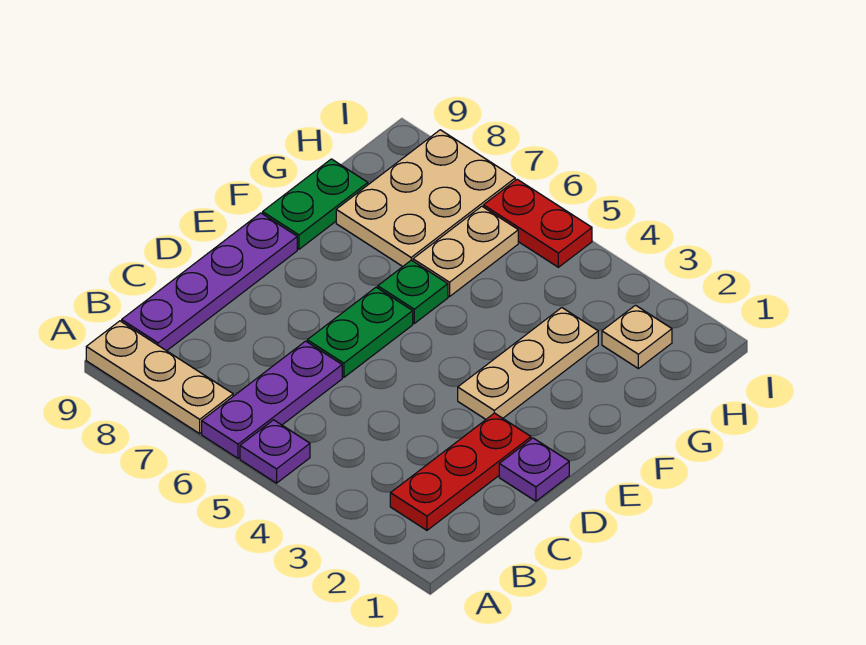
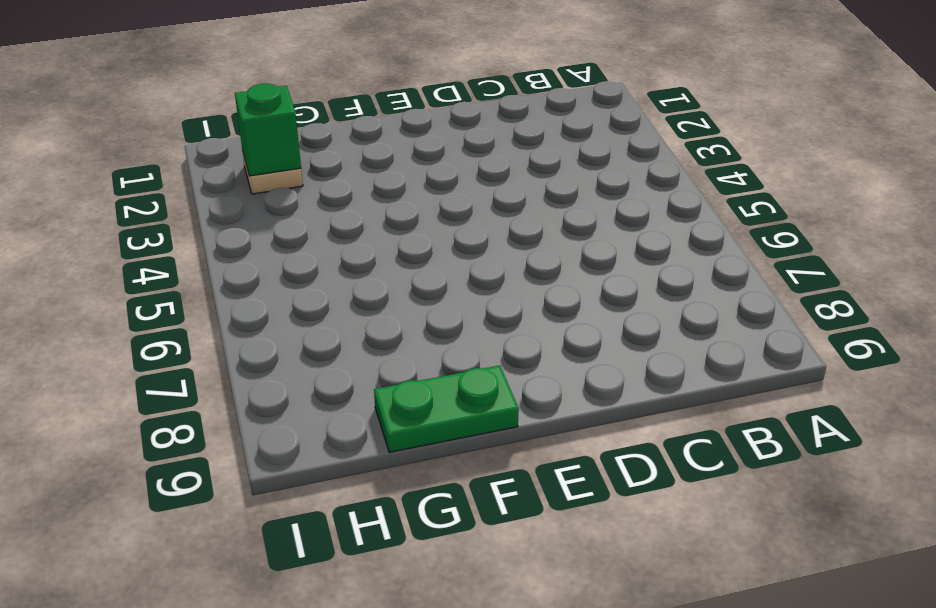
green brick H2 level 2 -> none
none -> purple plate A5 level 1
none -> purple plate A6:C6 level 1
none -> tan plate A7:A9 level 1

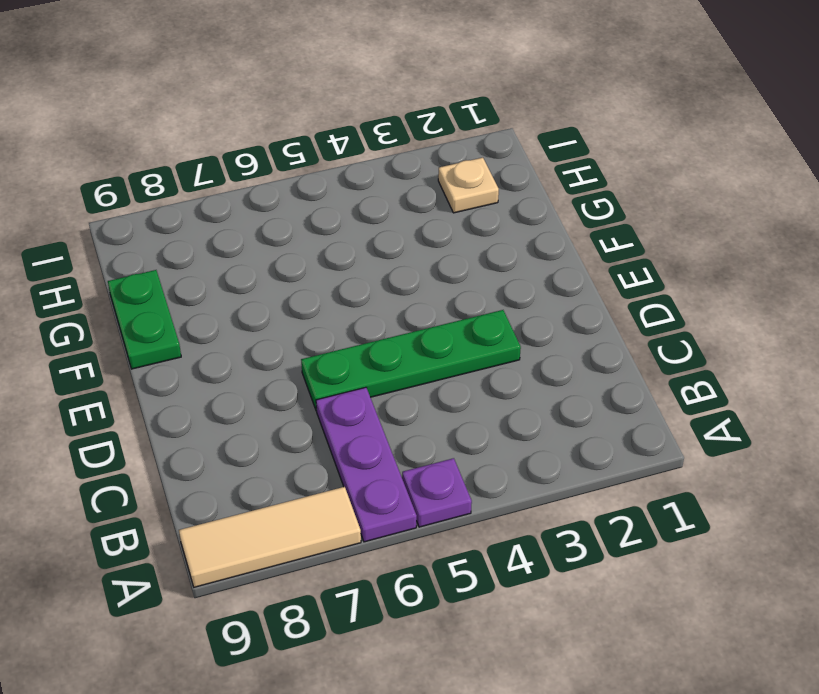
tan tile A7:A9 level 1 -> tan plate A7:A9 level 1
green plate D3:D6 level 1 -> green plate D6:E6 level 1
none -> red plate B2:D2 level 1
none -> purple plate B9:E9 level 1
none -> purple plate D1 level 1

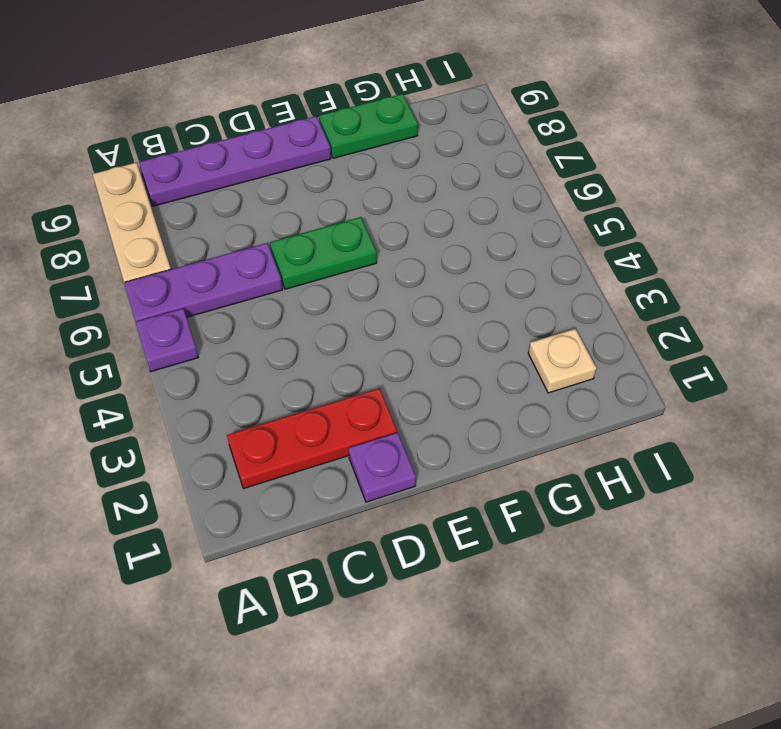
none -> tan plate E3:G3 level 1
none -> green plate F6 level 1
none -> tan plate G6:H6 level 1

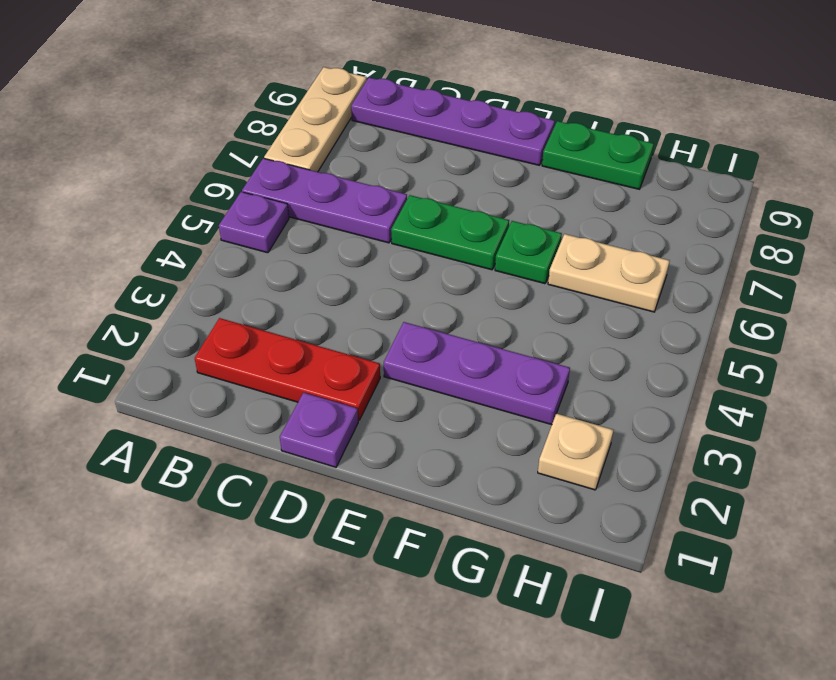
purple plate E3:G3 level 1 -> tan plate E3:G3 level 1
none -> tan plate G7:I8 level 1
none -> red plate I5:I6 level 1

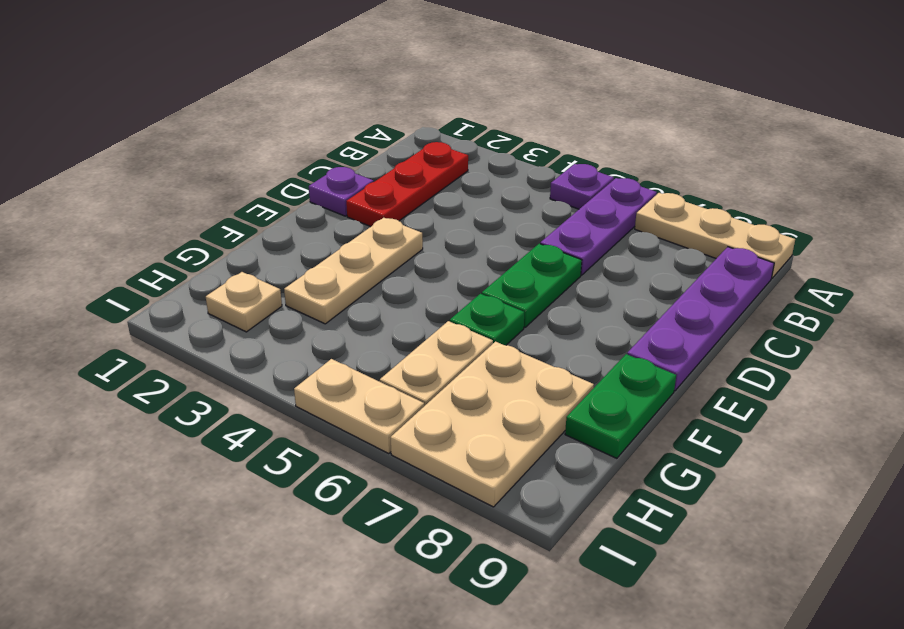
tan plate I5:I6 level 1 -> red plate I5:I6 level 1

